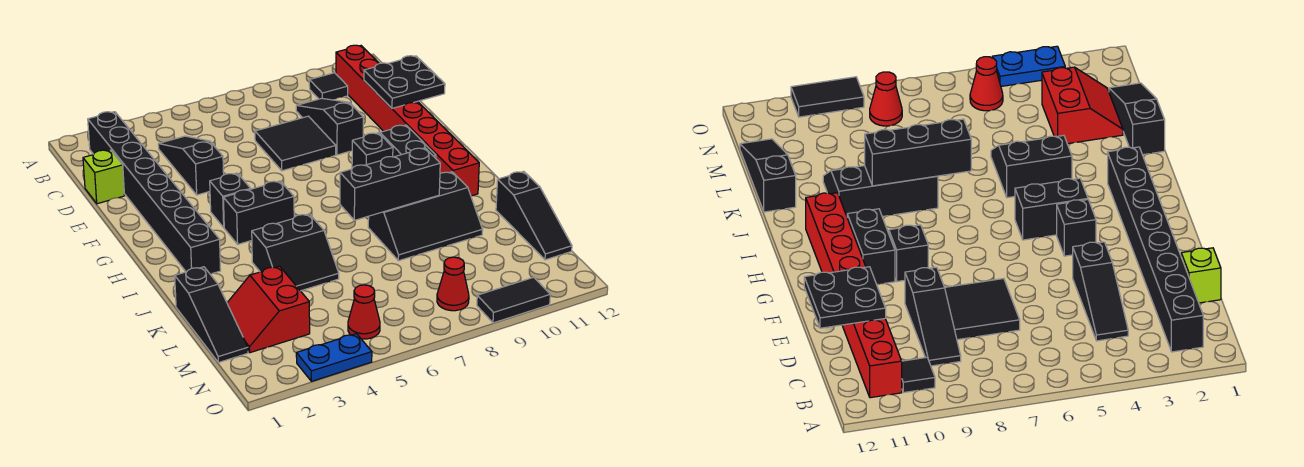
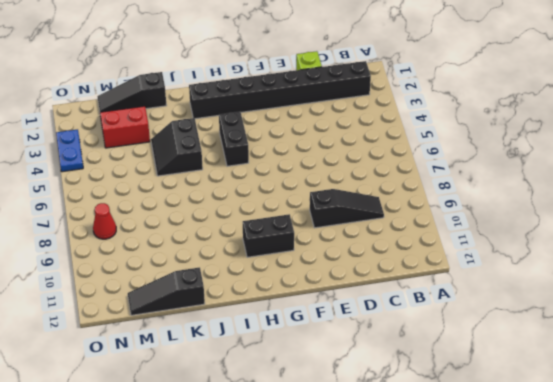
none -> black tile B10 level 1
none -> red brick B11:I11 level 1
none -> black slope C4:E4 level 1 top E

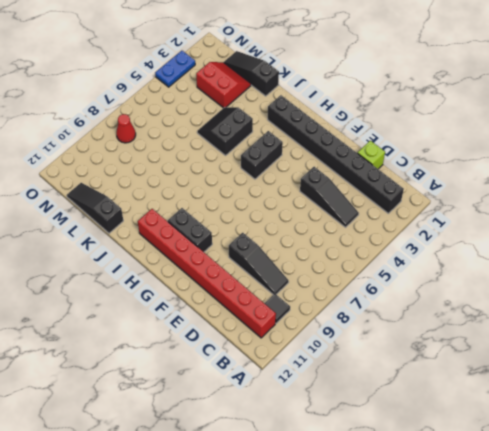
none -> black tile D7:E8 level 1
none -> black brick G4 level 1
none -> black brick G9 level 1

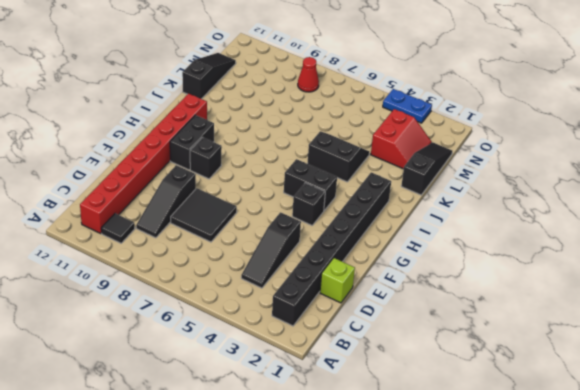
none -> black slope J8:K10 level 1 top J
none -> red cone N5 level 1
none -> black tile O9:O10 level 1

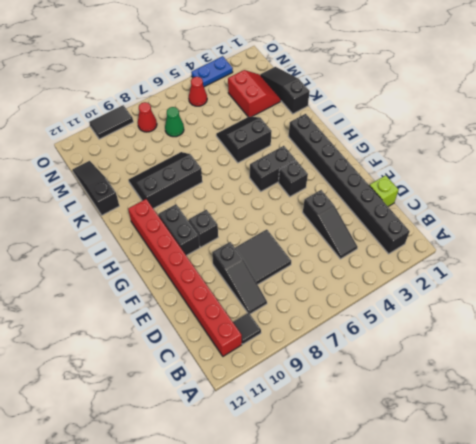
green cone M7 level 1 -> none
none -> black plate D11:E12 level 2
none -> black brick J7:J9 level 2

